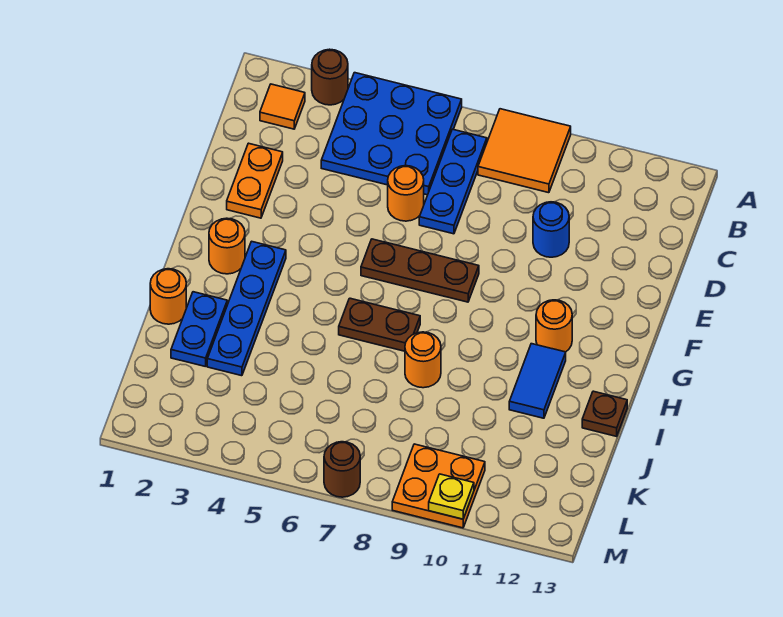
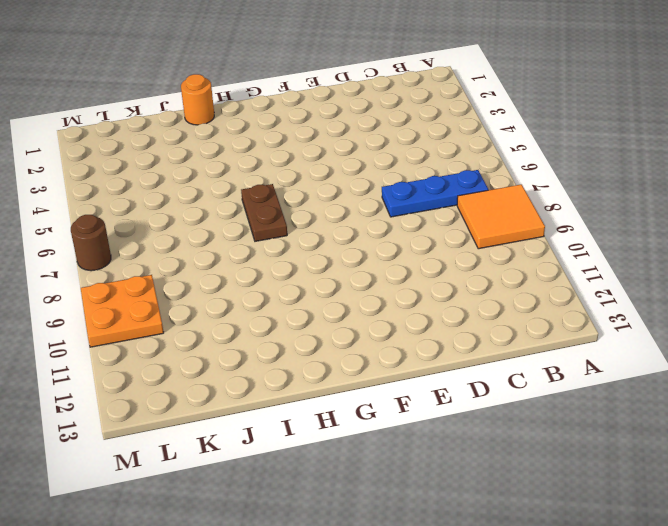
none -> brown round brick A3 level 1
none -> blue plate A4:C6 level 1
none -> orange tile B2 level 1

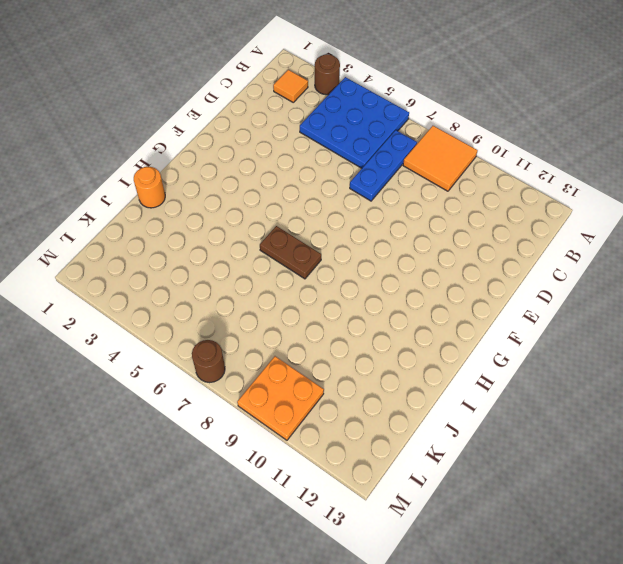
none -> orange plate D2:E2 level 1
none -> orange round brick D6 level 1
none -> blue round brick D10 level 1

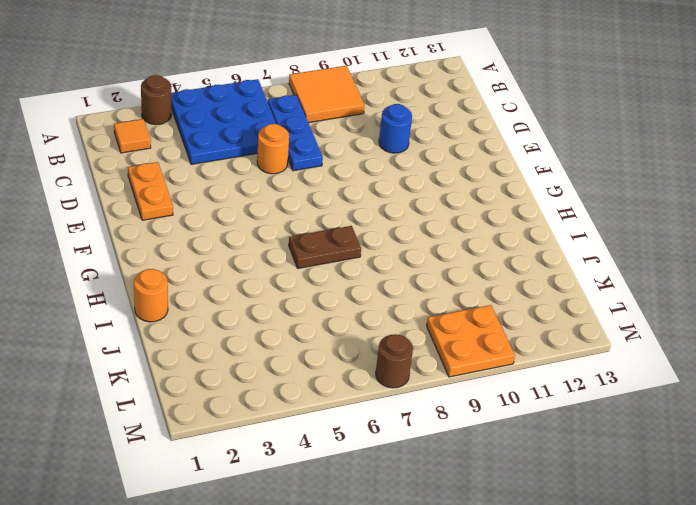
none -> brown plate F6:F8 level 1
none -> orange round brick G2 level 1
none -> blue plate G3:J3 level 1

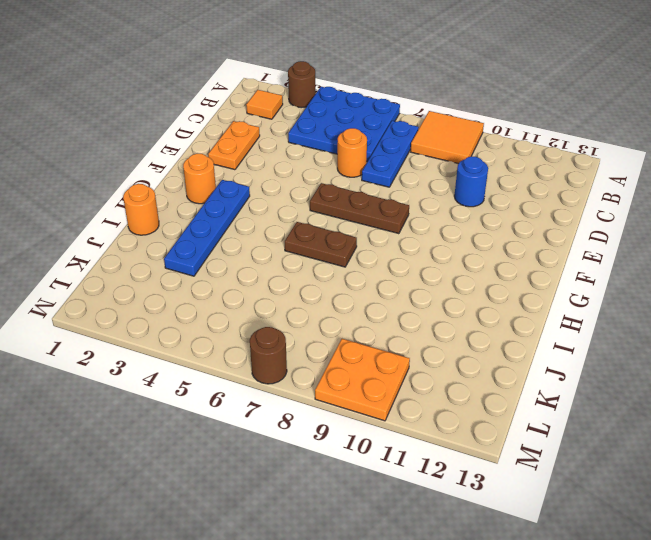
none -> orange round brick G11 level 1
none -> blue tile H11:I11 level 1
none -> blue plate I2:J2 level 1

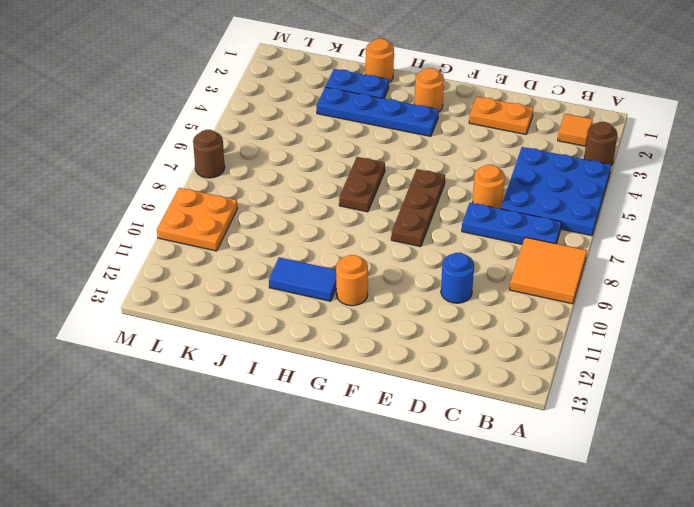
none -> orange round brick I8 level 1
none -> brown plate I13 level 1
none -> yellow plate M10 level 2

